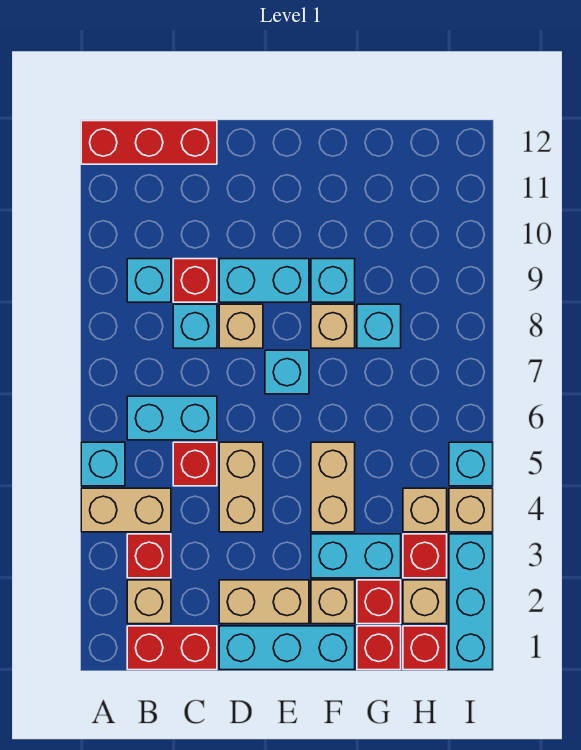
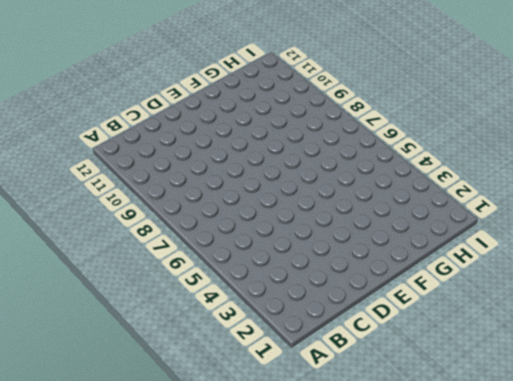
none -> tan brick A4:B4 level 1
none -> cyan brick A5 level 1
none -> red brick A12:C12 level 1
none -> red brick B1:C1 level 1

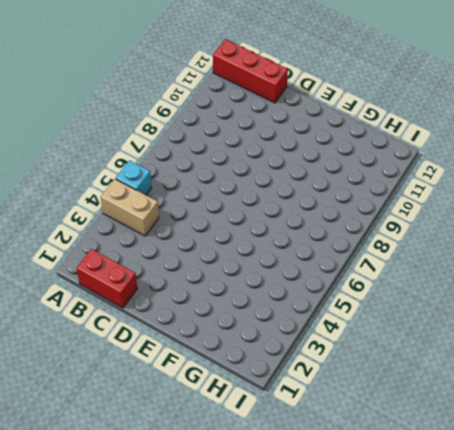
none -> tan brick B2 level 1
none -> red brick B3 level 1
none -> cyan brick B6:C6 level 1
none -> cyan brick B9 level 1

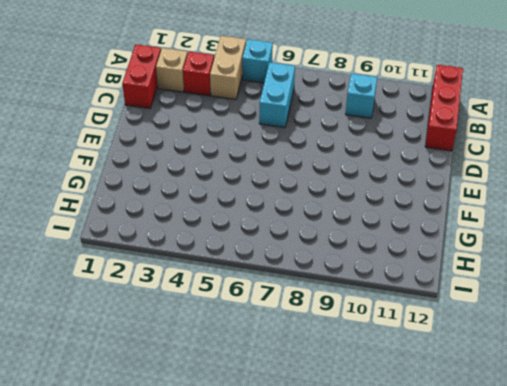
none -> red brick C5 level 1
none -> cyan brick C8 level 1
none -> red brick C9 level 1
none -> cyan brick D1:F1 level 1

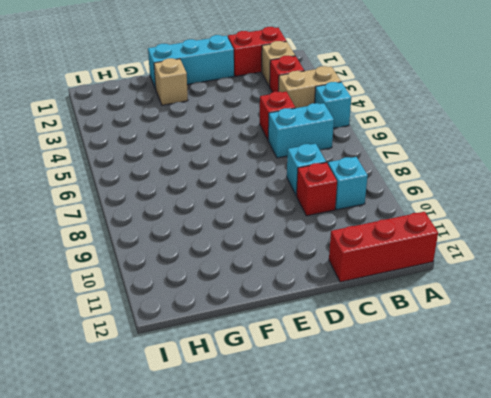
none -> tan brick D2:E2 level 1
none -> tan brick D4:D5 level 1
none -> tan brick D8 level 1
none -> cyan brick D9:E9 level 1

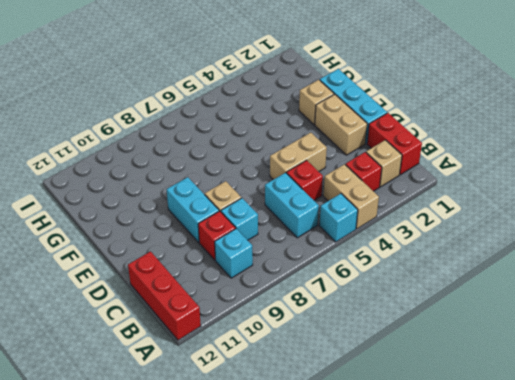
none -> cyan brick E7 level 1
none -> cyan brick F3:G3 level 1
none -> tan brick F4:F5 level 1
none -> tan brick F8 level 1

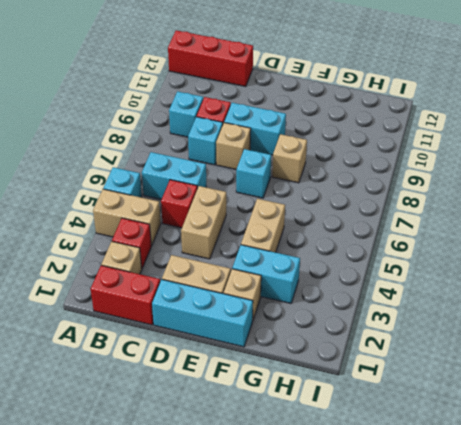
none -> cyan brick F9 level 1
none -> red brick G1 level 1
none -> red brick G2 level 1
none -> cyan brick G8 level 1

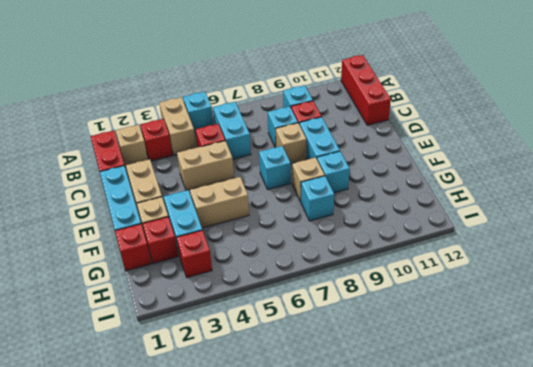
none -> red brick H1 level 1
none -> tan brick H2 level 1
none -> tan brick H4 level 1
none -> cyan brick I1:I3 level 1

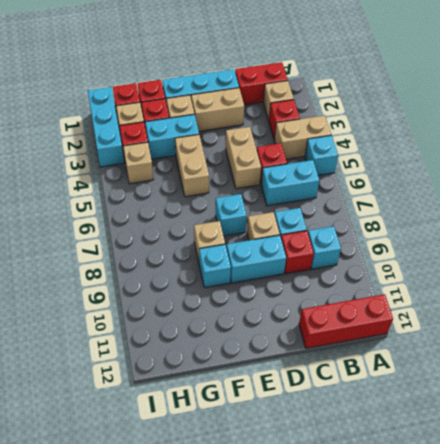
none -> cyan brick G8 level 1
none -> tan brick I4 level 1
none -> cyan brick I5 level 1

